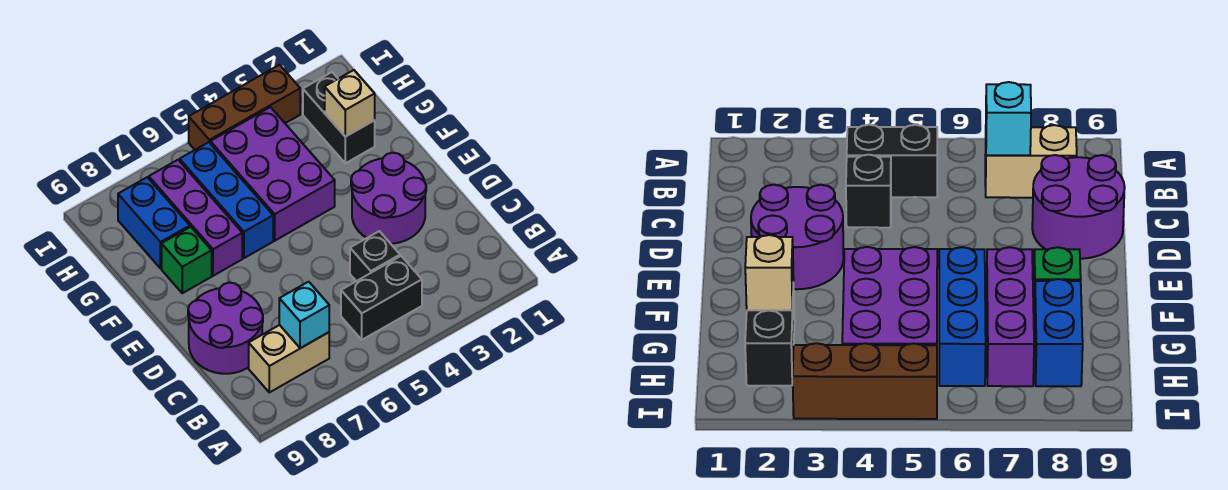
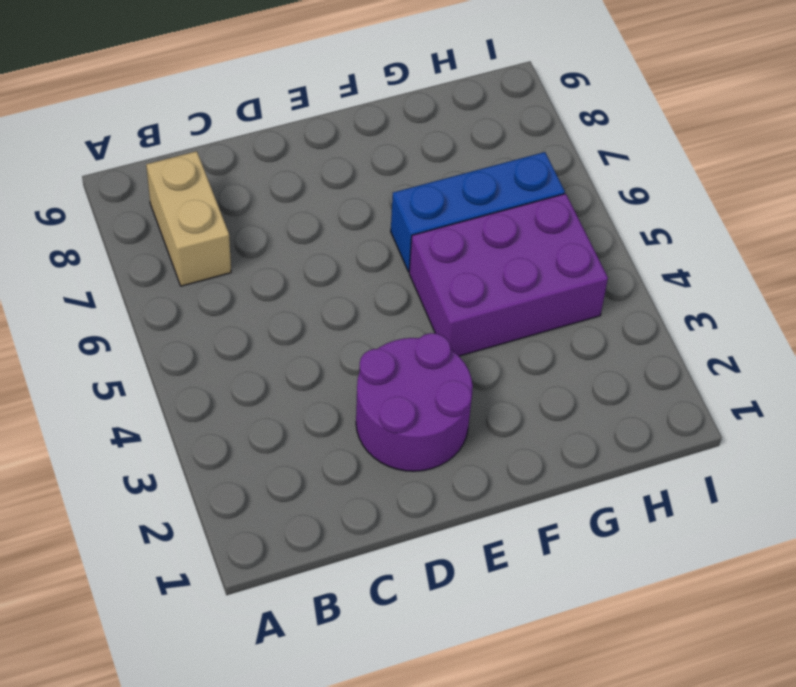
none -> black brick B4:B5 level 1
none -> black brick C4 level 1
none -> purple round brick C8:D9 level 1

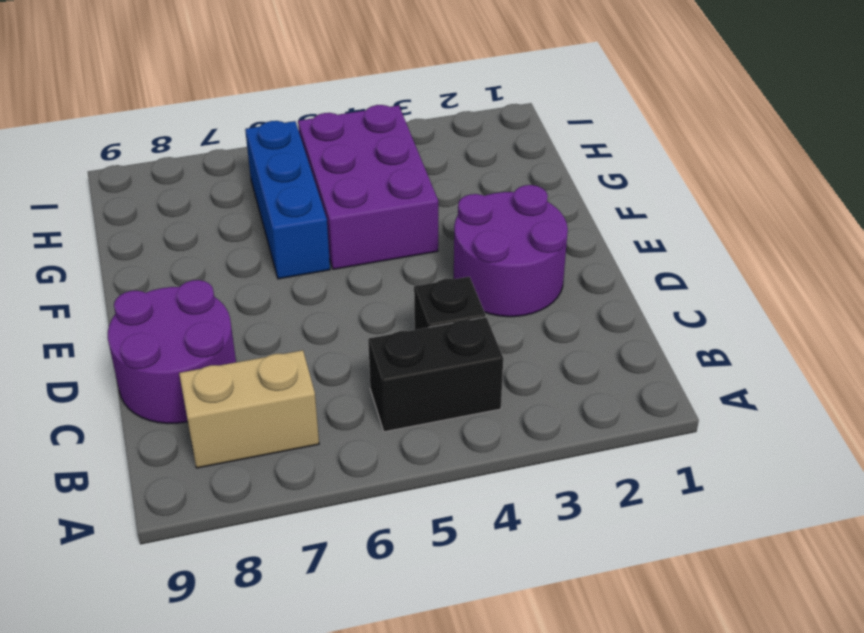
none -> purple brick F7:H7 level 1
none -> green brick F8 level 1
none -> black brick G2:H2 level 1

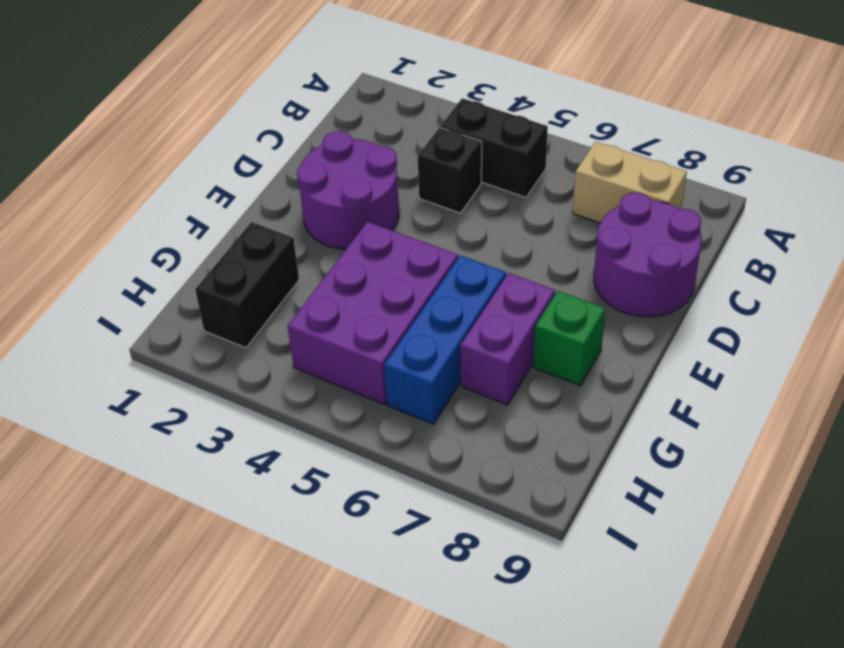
purple brick F7:G7 level 1 -> purple brick F7:H7 level 1
none -> blue brick G8:H8 level 1
none -> brown brick I3:I5 level 1
none -> cyan brick B7 level 2

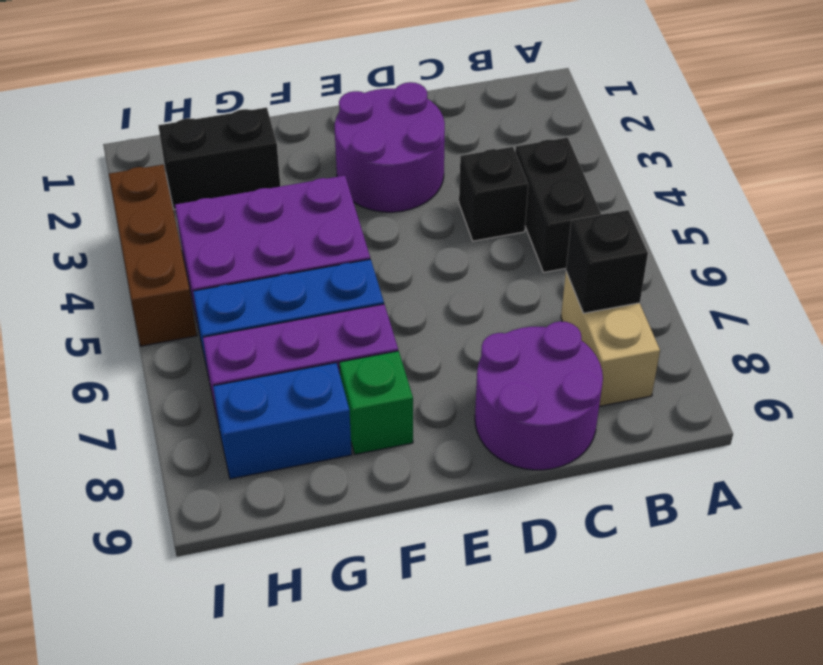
black brick B7 level 2 -> cyan brick B7 level 2
none -> tan brick G2 level 2

